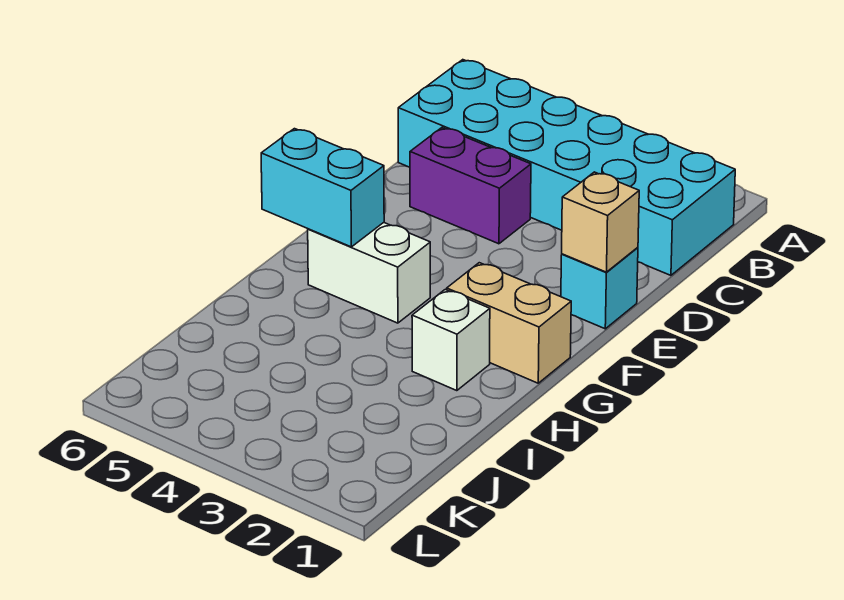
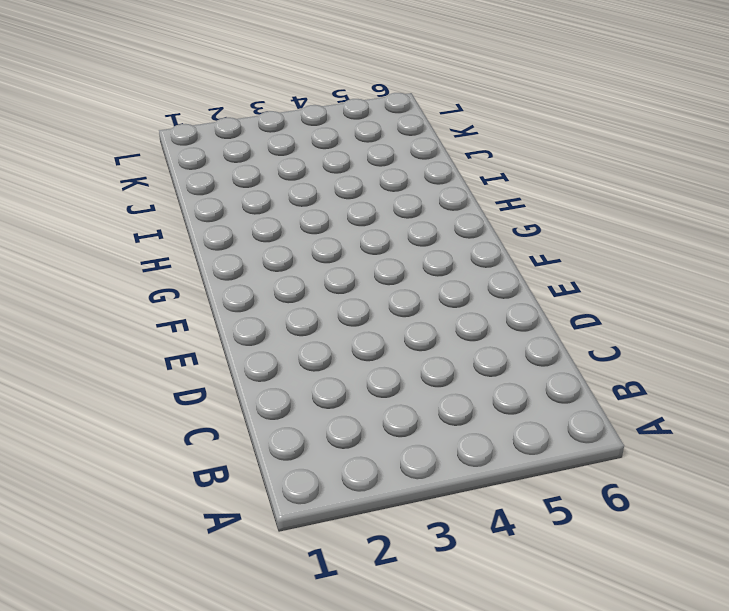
none -> cyan brick B1:C6 level 1
none -> purple brick D4:D5 level 1

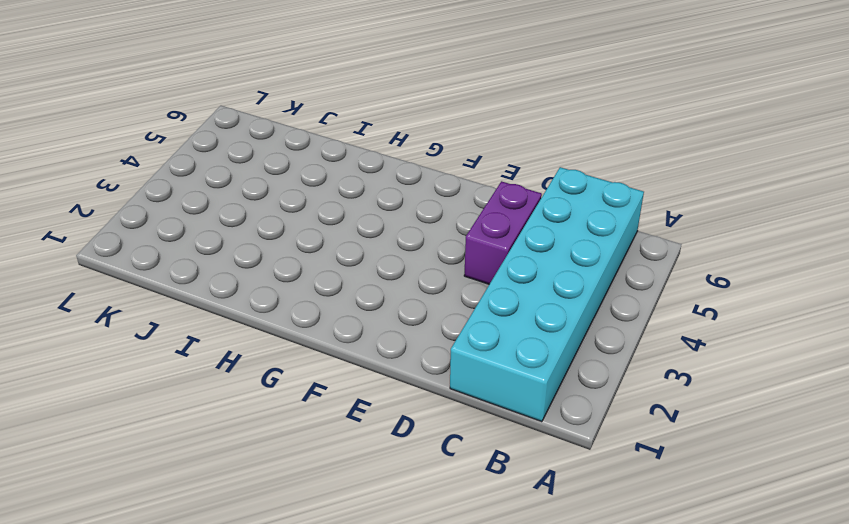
none -> cyan brick E1 level 1
none -> tan brick G1:G2 level 1

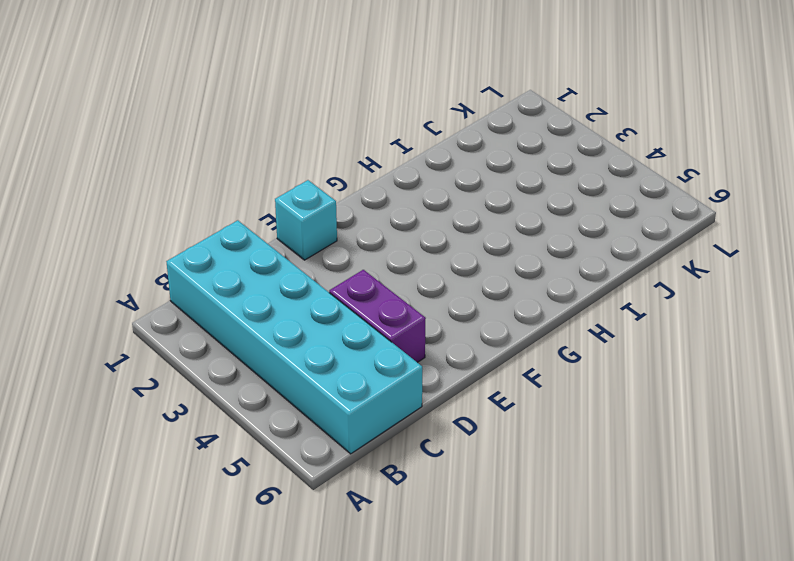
none -> tan brick G1:G2 level 1
none -> white brick G4:G5 level 1

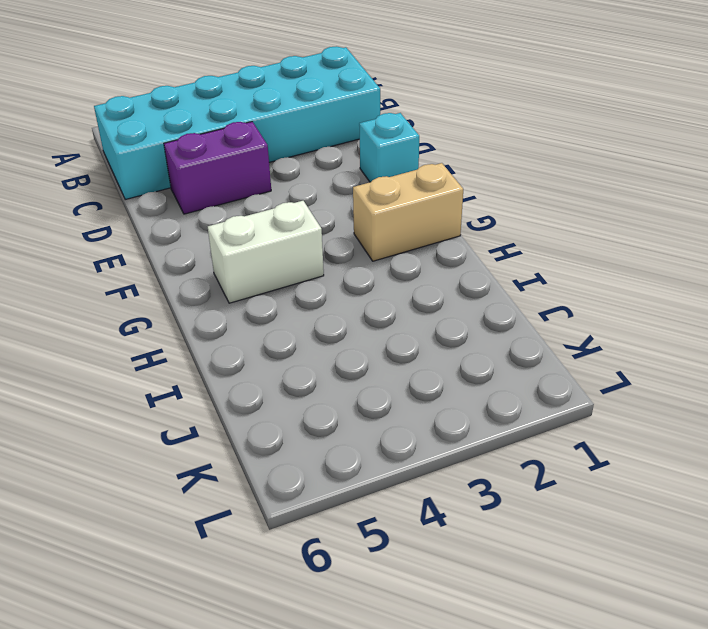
none -> white brick H2 level 1
none -> tan brick E1 level 2

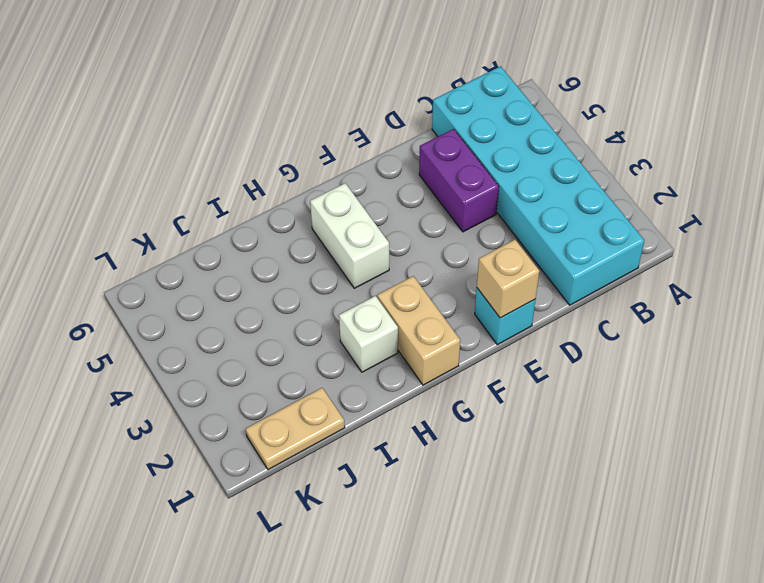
tan plate J1:K1 level 1 -> none
none -> cyan brick G5:G6 level 2

